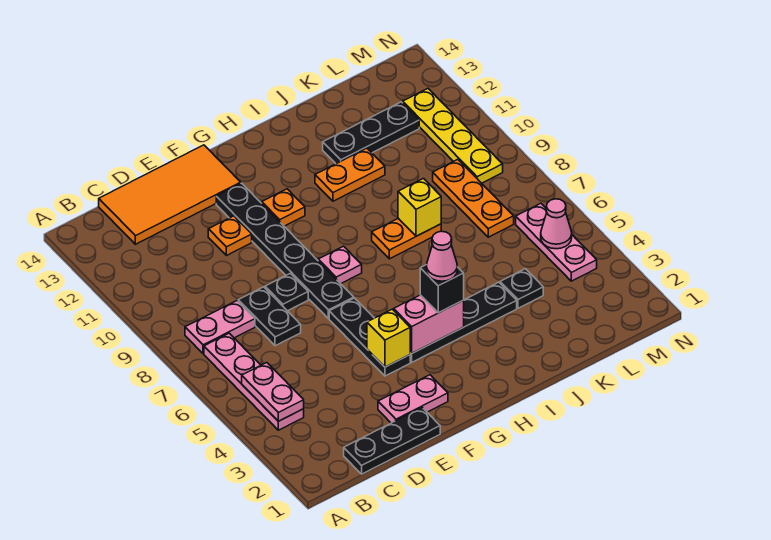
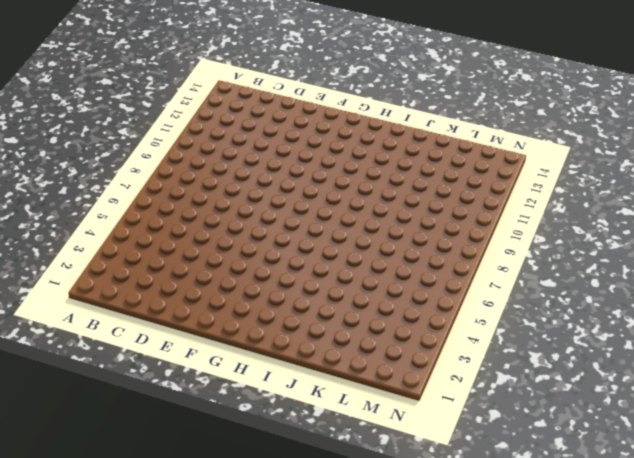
none -> pink plate B4:B7 level 1
none -> pink plate B8:C8 level 1
none -> black plate C1:E1 level 1

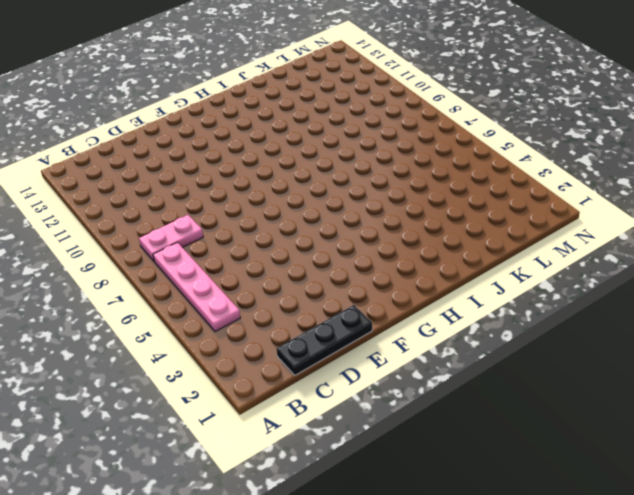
none -> orange tile C13:F14 level 1
none -> black plate D7:D8 level 1
none -> pink plate E2:F2 level 1

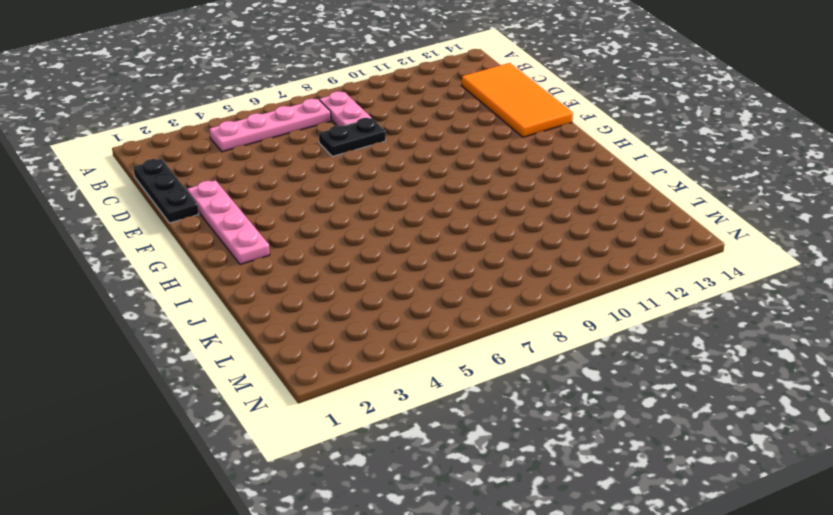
pink plate E2:H2 level 1 -> pink plate E2:F2 level 1
none -> black plate E8 level 1
none -> orange plate E11 level 1
none -> black plate F4:F6 level 1

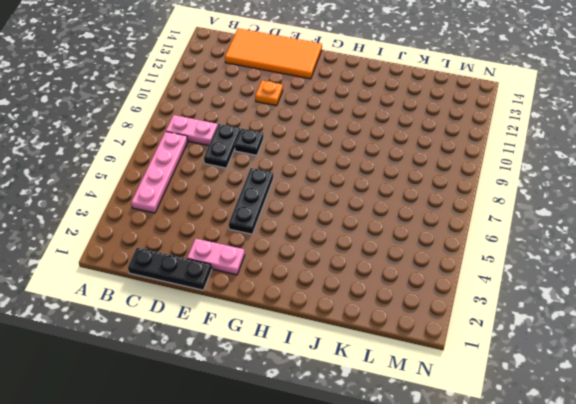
none -> black plate F7:F12 level 1
none -> black plate G4:J4 level 1
none -> pink plate G8 level 1

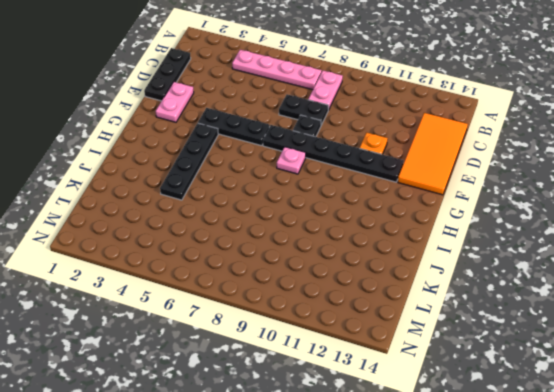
none -> orange plate G11 level 1
none -> orange plate I8:J8 level 1
none -> orange plate I11:J11 level 1

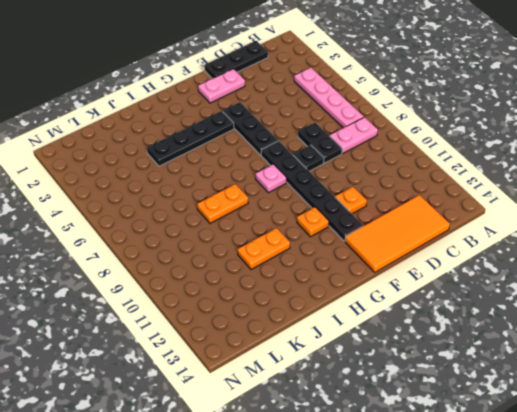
none -> black plate J12:L12 level 1
none -> black plate K4 level 1
none -> orange plate L7:L9 level 1

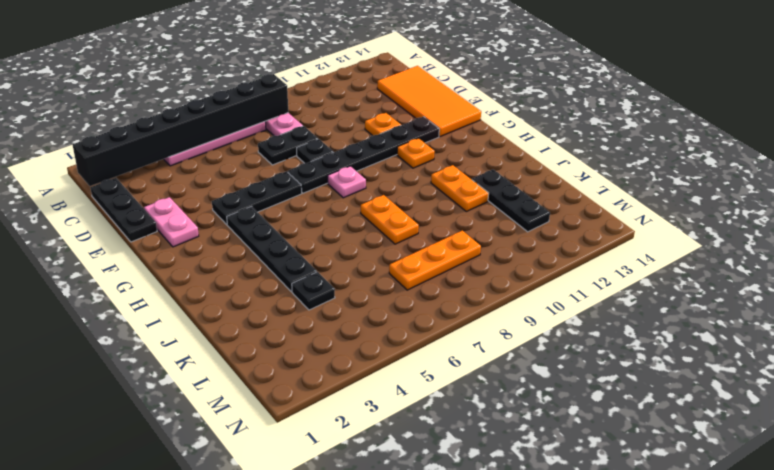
black brick B1:B8 level 2 -> pink plate B4:B5 level 2
none -> pink plate M4:M6 level 1
none -> yellow plate M9:M12 level 1
none -> yellow brick F4 level 2

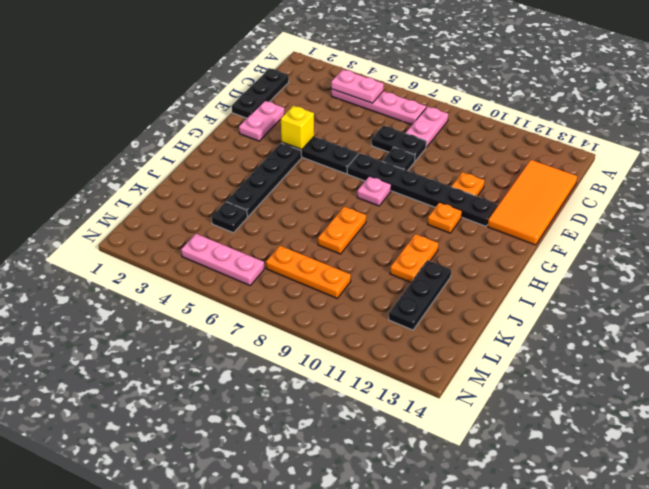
none -> yellow plate M9:M12 level 1
none -> pink brick G4:H4 level 2
none -> yellow brick J8 level 2

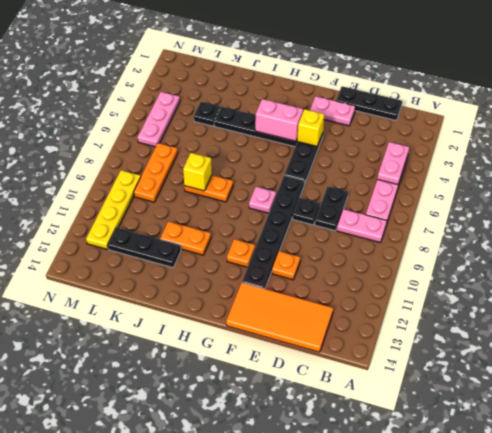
none -> pink cone M5 level 2
none -> black brick H4 level 3
none -> pink cone H4 level 4

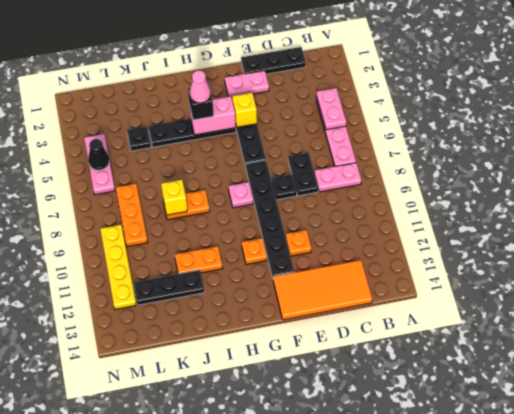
black cone M5 level 2 -> pink cone M5 level 2

